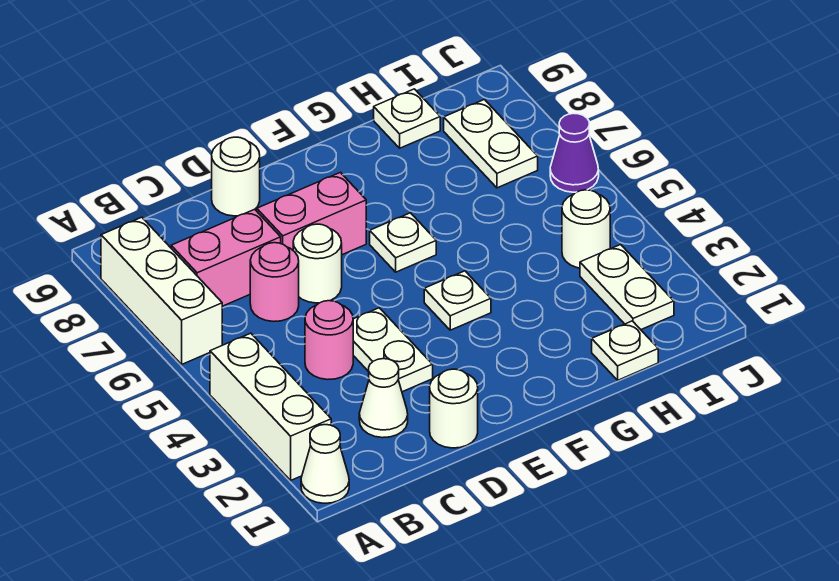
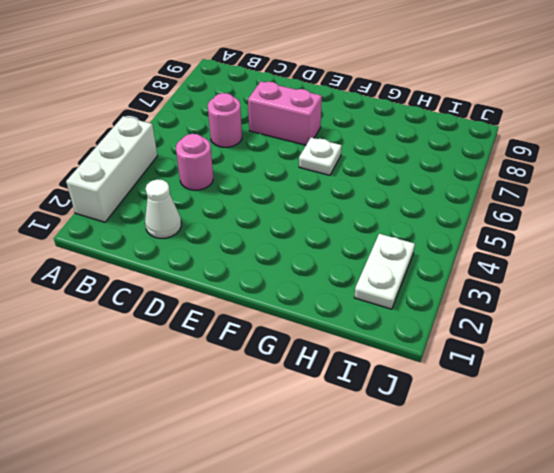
none -> white cone A1 level 1
none -> white brick A6:A8 level 1
none -> pink brick B7:C7 level 1

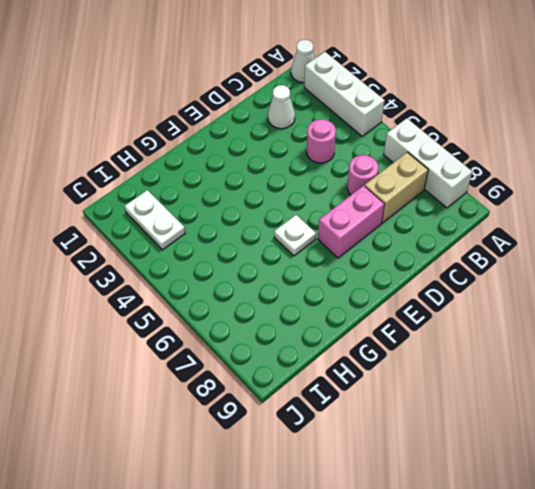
tan brick B7:C7 level 1 -> pink brick B7:C7 level 1
none -> white round brick D1 level 1
none -> white plate D3:D4 level 1
none -> white round brick D6 level 1

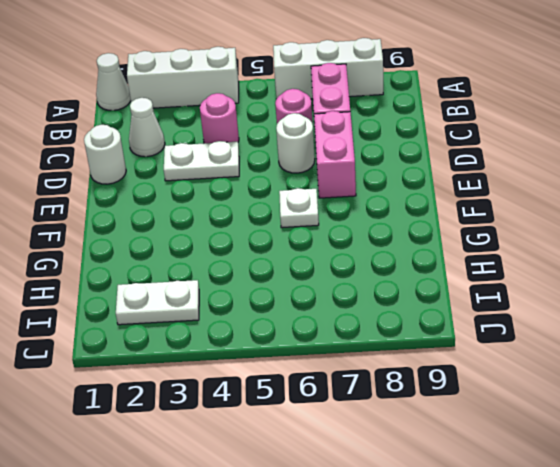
none -> white round brick D9 level 1
none -> white plate F4 level 1
none -> white plate H1 level 1

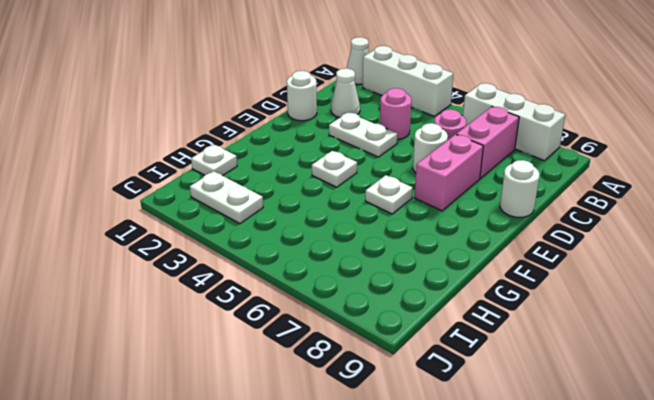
none -> white plate H9 level 1
none -> white round brick I4 level 1
none -> white plate I7:I8 level 1

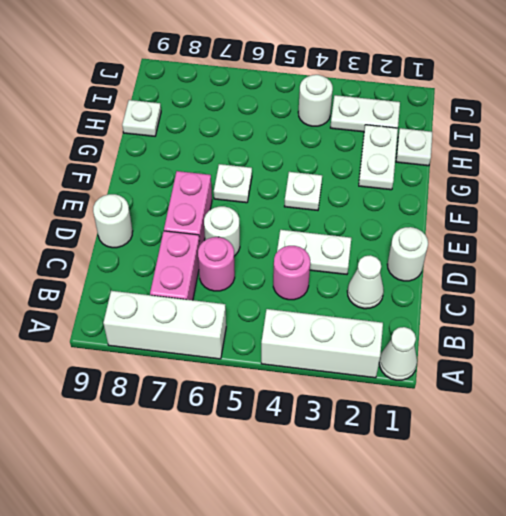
white plate G2:H2 level 1 -> white plate I7:I8 level 1
none -> purple cone J6 level 1

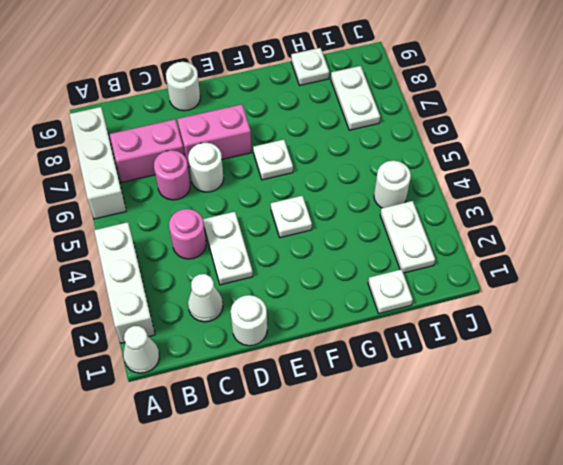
none -> purple cone J6 level 1

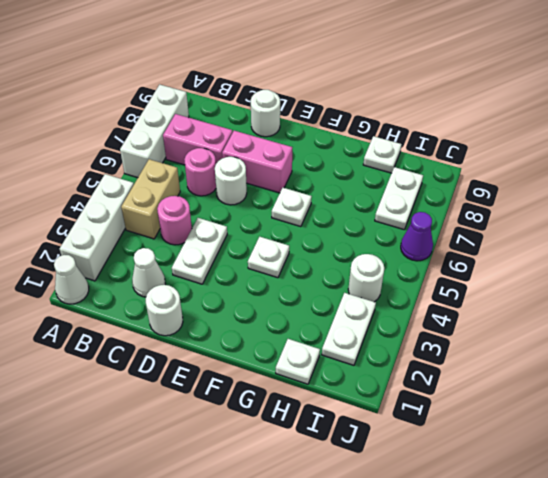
tan brick B4:B5 level 1 -> none

